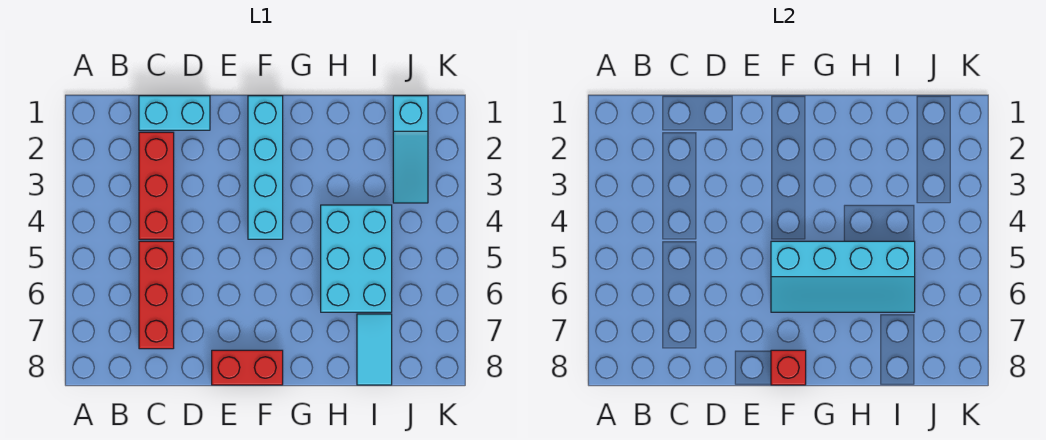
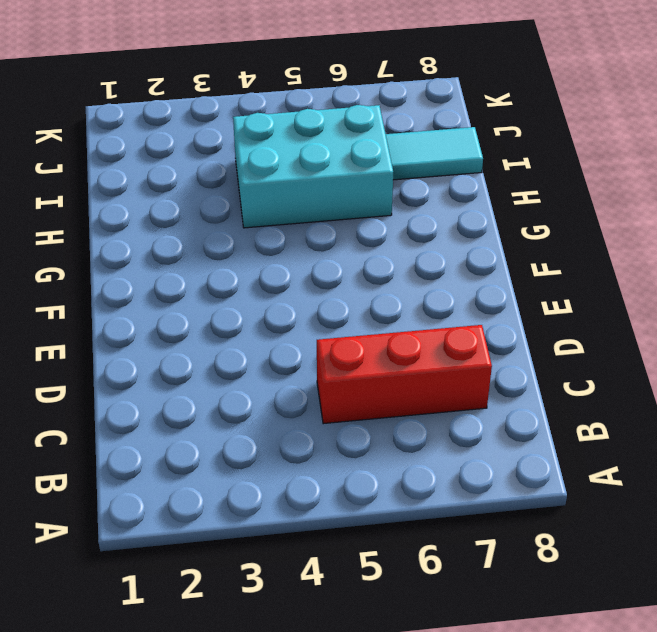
none -> cyan brick C1:D1 level 1
none -> red brick C2:C4 level 1

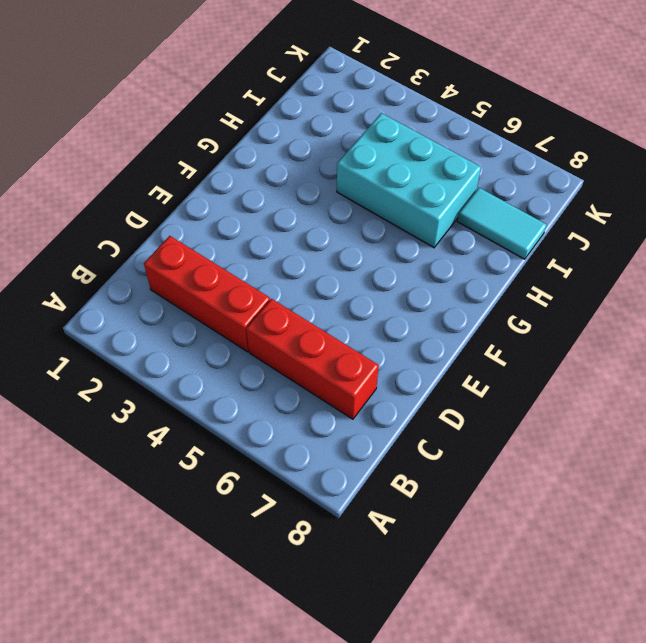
none -> cyan brick C1:D1 level 1
none -> red brick E8:F8 level 1

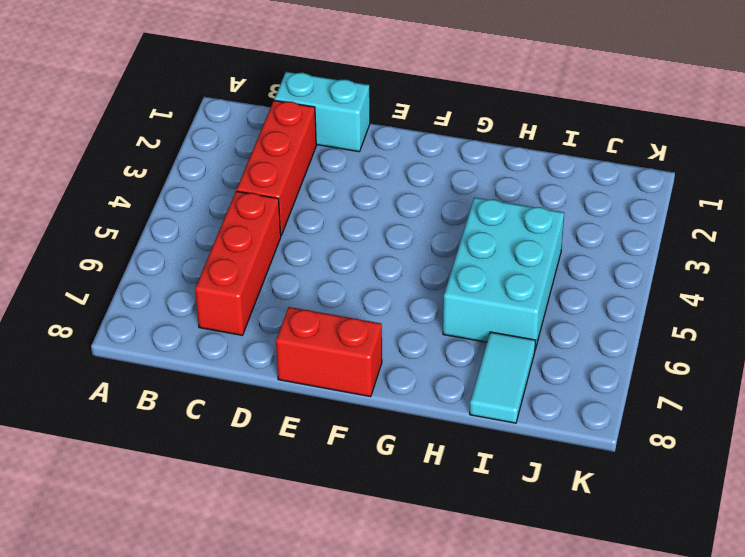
none -> cyan brick F1:F4 level 1
none -> cyan slope J1:J3 level 1 top 1

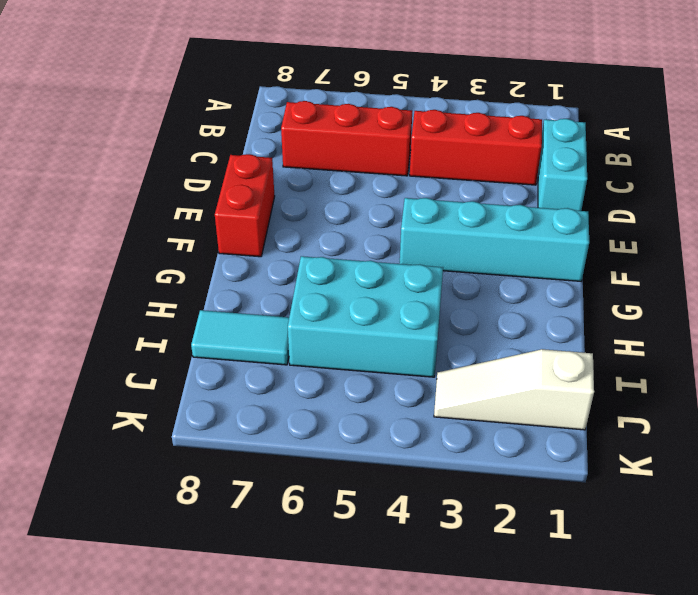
white slope J1:J3 level 1 top 1 -> cyan slope J1:J3 level 1 top 1
none -> cyan slope F5:I6 level 2 top 5
none -> red brick F8 level 2

